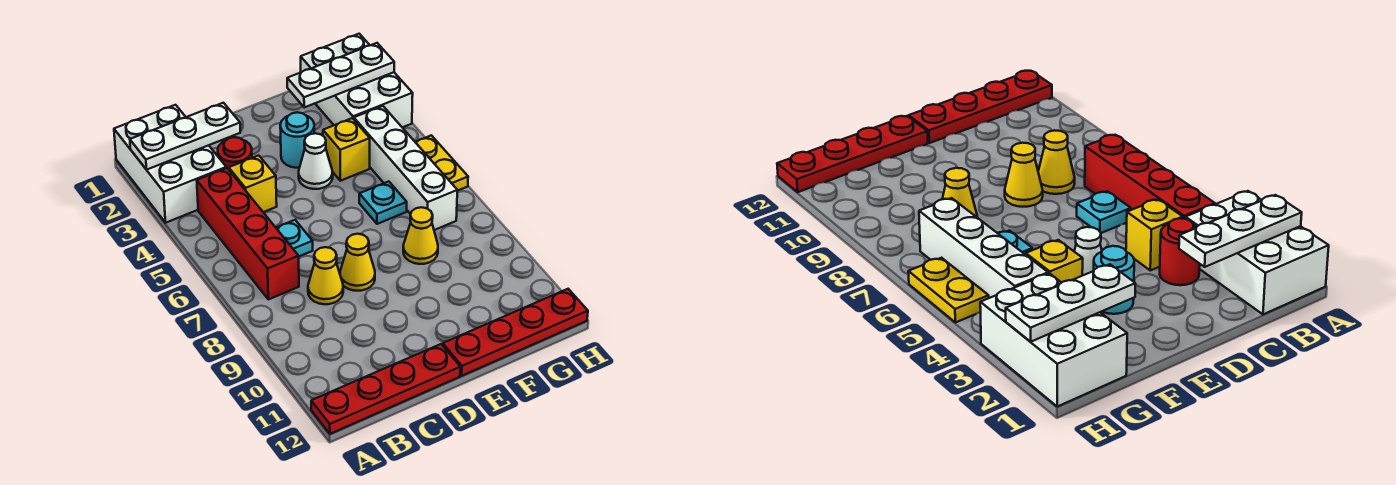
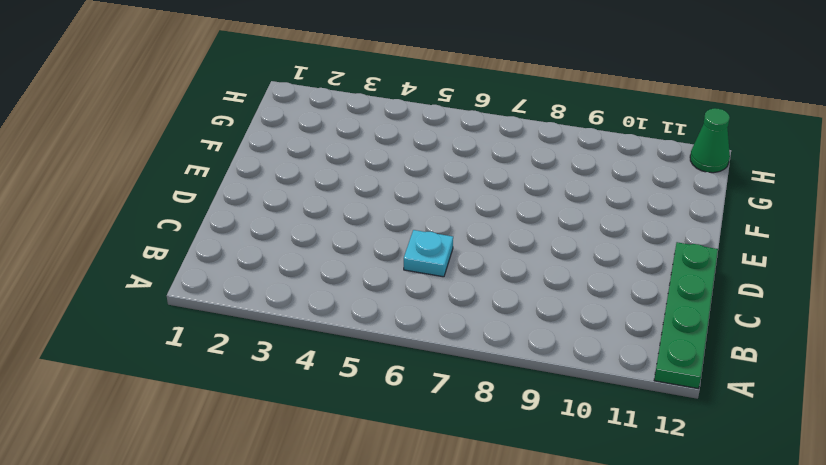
green plate A12:D12 level 1 -> red plate A12:D12 level 1
green cone H12 level 1 -> red plate E12:H12 level 1
none -> white brick A1:B3 level 1
none -> red brick B4:B7 level 1
none -> red round brick C3 level 1

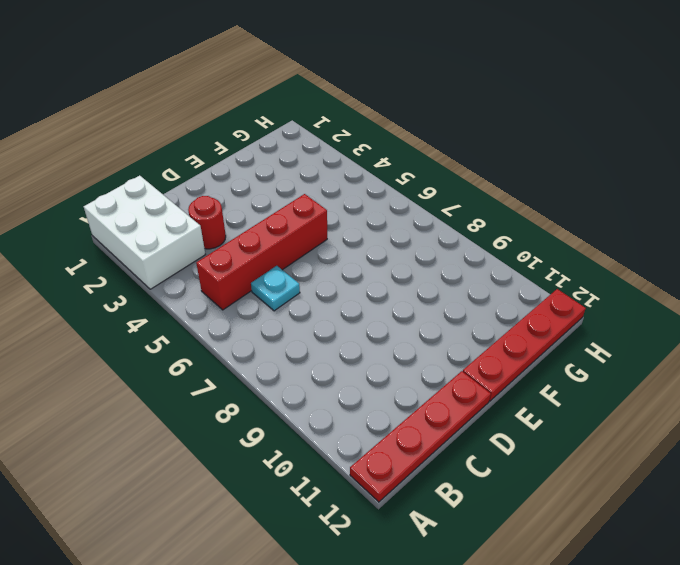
red brick B5:E5 level 1 -> red brick B4:B7 level 1
none -> yellow brick C4 level 1
none -> yellow cone C8 level 1
none -> yellow cone D8 level 1

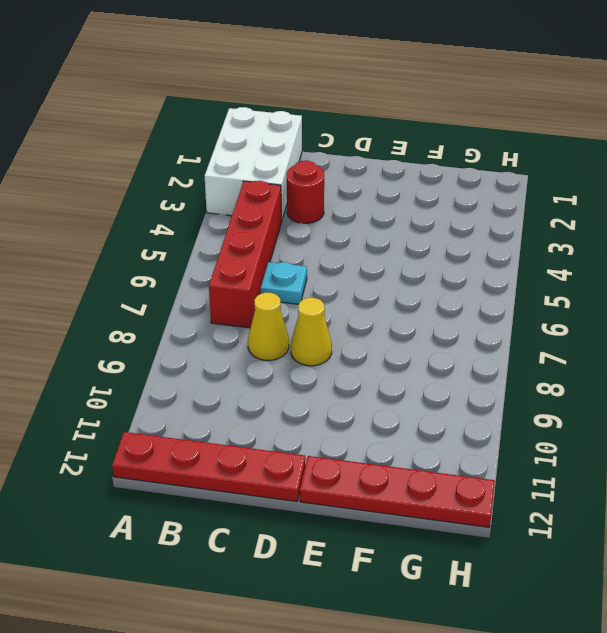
none -> yellow brick C4 level 1
none -> cyan round brick E3 level 1
none -> white cone E4 level 1

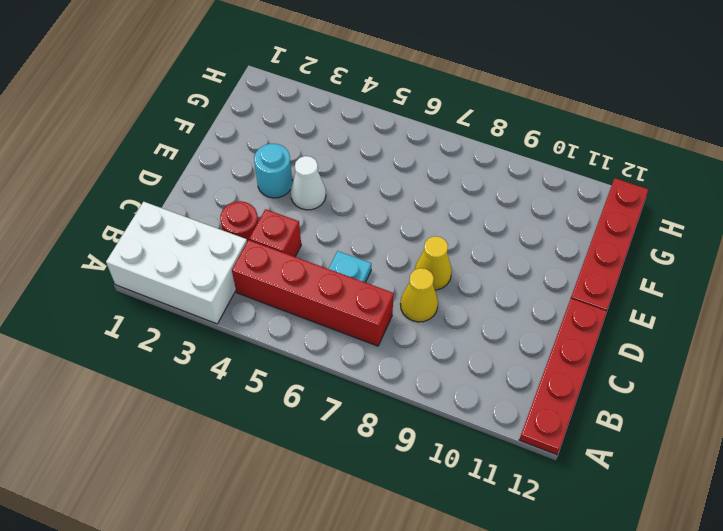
red brick C4 level 1 -> yellow brick C4 level 1
none -> yellow brick F4 level 1
none -> cyan plate F6 level 1
none -> yellow cone F8 level 1

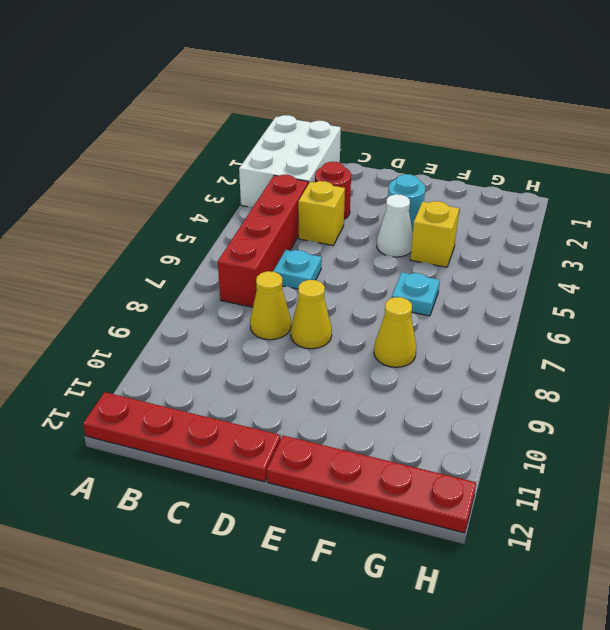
none -> white brick G1:H3 level 1
none -> white brick G4:G7 level 1
none -> yellow plate H5:H6 level 1

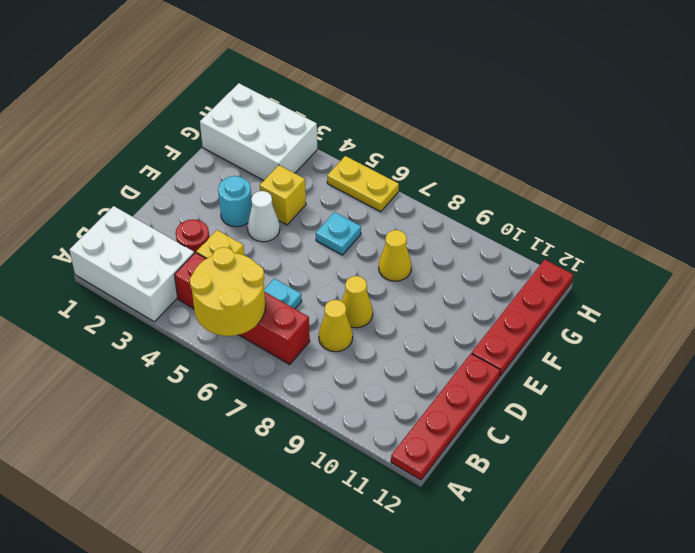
yellow round brick A5:B6 level 2 -> none
none -> white brick G4:G7 level 1
none -> white plate A2:C2 level 2
none -> white plate F2:H2 level 2

